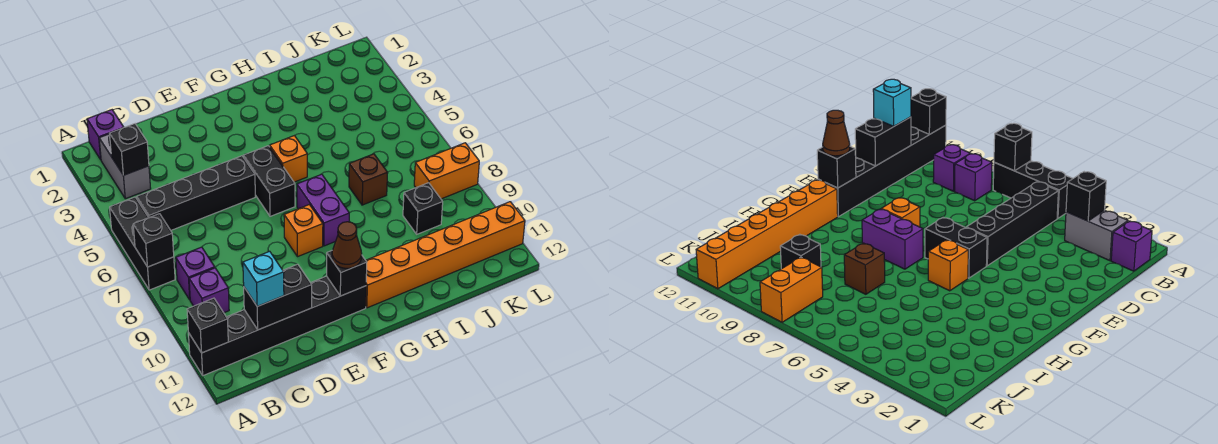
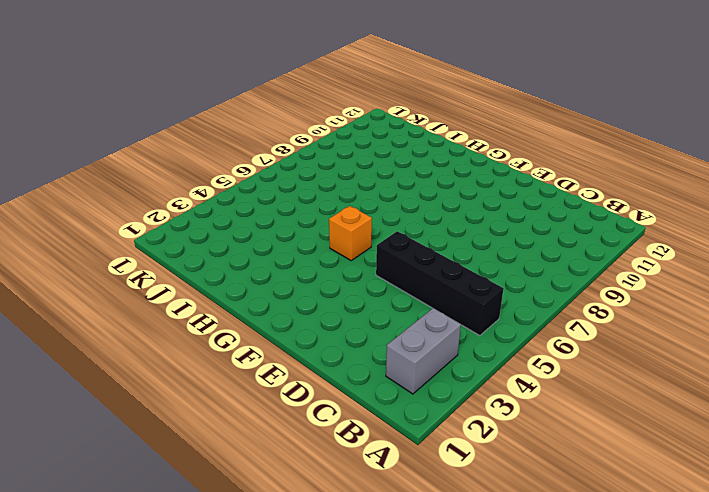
none -> black brick A5:A7 level 1
none -> black brick A11:F11 level 1
none -> purple brick B1 level 1

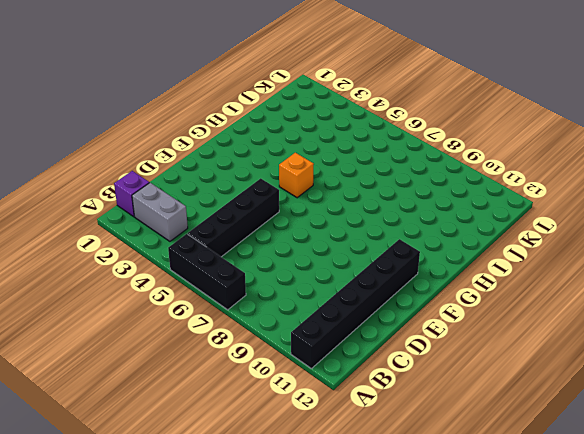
none -> purple brick B8 level 1
none -> purple brick B9 level 1
none -> black brick F5:F6 level 1

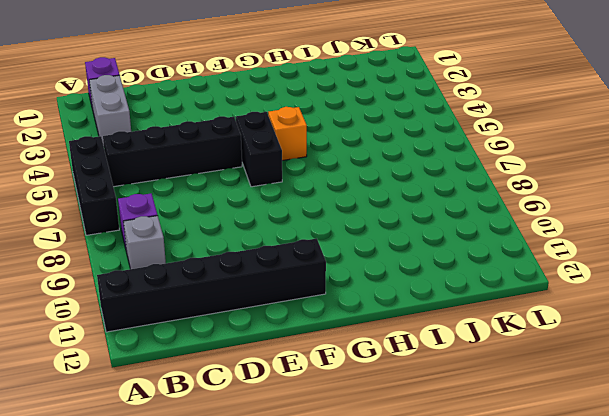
grey brick B9 level 1 -> purple brick B9 level 1
none -> orange brick F8 level 1
none -> purple brick G7:G8 level 1
none -> orange brick G11:L11 level 1

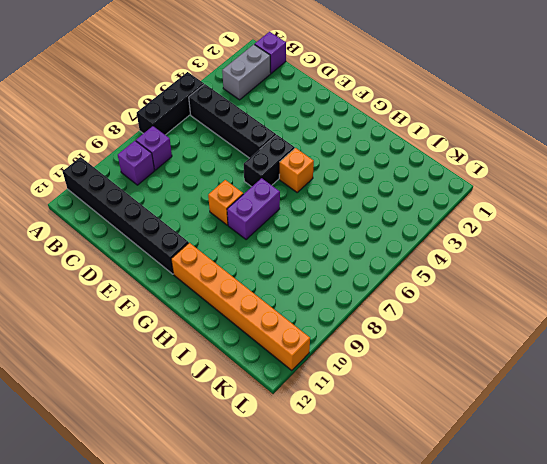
none -> brown brick I7 level 1
none -> black brick J9 level 1
none -> orange brick K8:L8 level 1

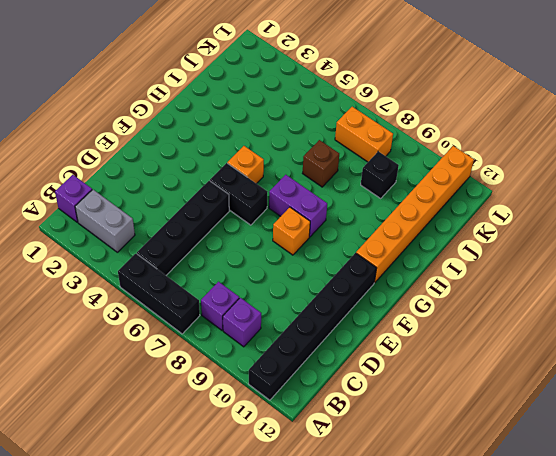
orange brick K7:K8 level 1 -> orange brick K8:L8 level 1
none -> black brick A7 level 2
none -> black brick A11 level 2
none -> black brick B3 level 2

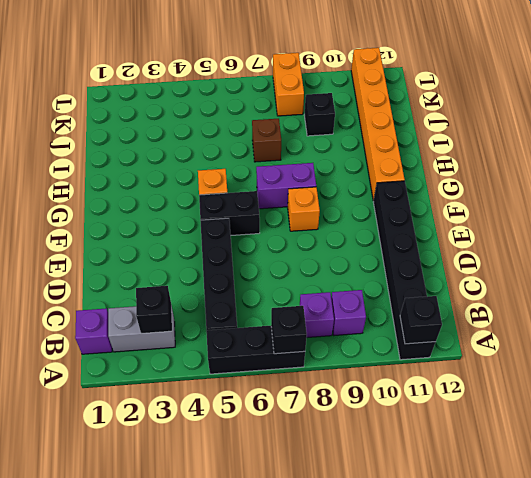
none -> black brick C11:D11 level 2
none -> black brick F11 level 2
none -> cyan brick C11 level 3

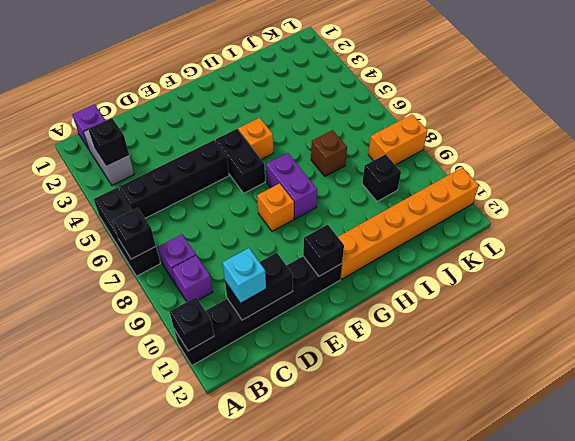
none -> brown cone F11 level 3

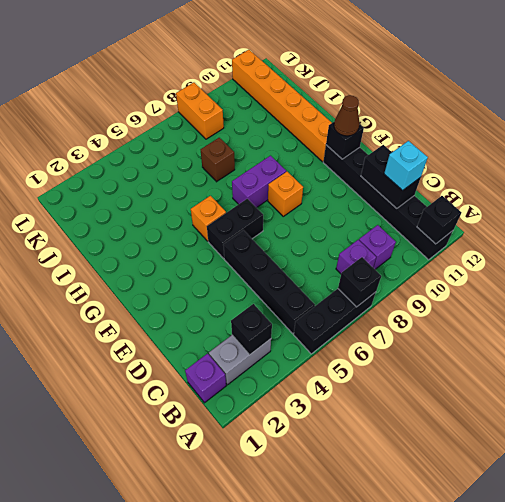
none -> black brick J9 level 1

